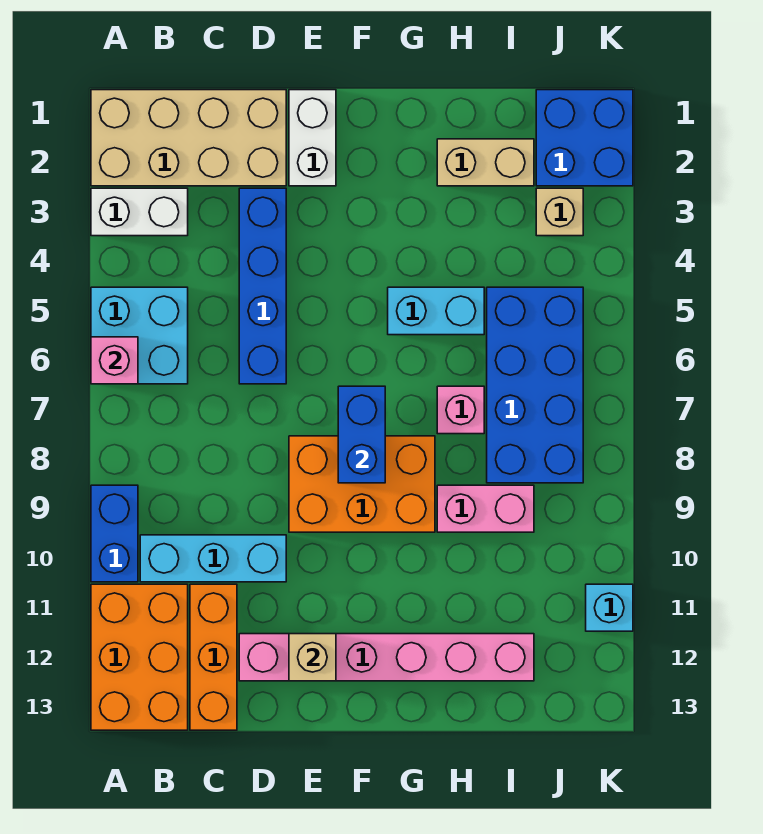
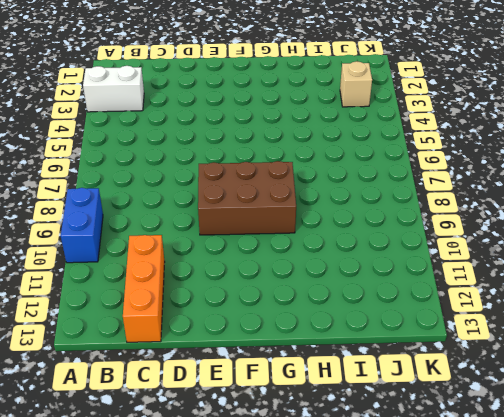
brown brick E8:G9 level 1 -> orange brick E8:G9 level 1
none -> tan brick A1:D2 level 1
none -> cyan brick A5:B6 level 1
none -> orange brick A11:B13 level 1

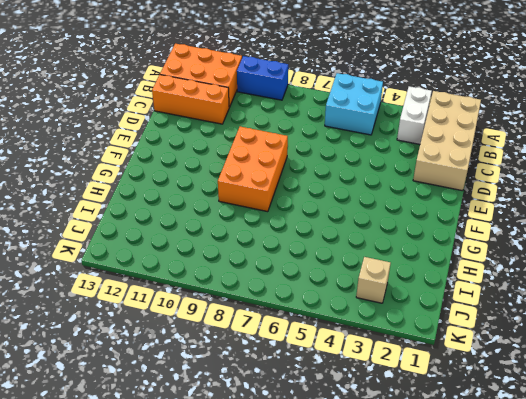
none -> cyan brick B10:D10 level 1
none -> blue brick D3:D6 level 1
none -> pink brick D12:I12 level 1

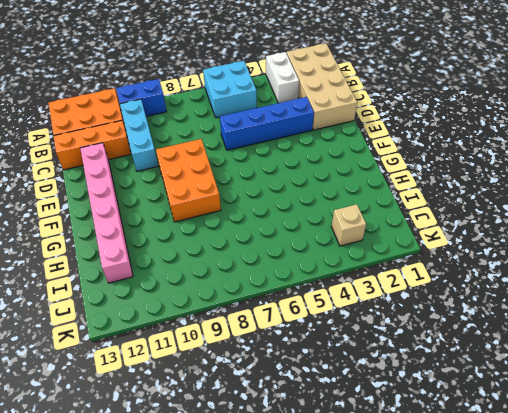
none -> white brick E1:E2 level 1
none -> cyan brick G5:H5 level 1
none -> tan brick H2:I2 level 1

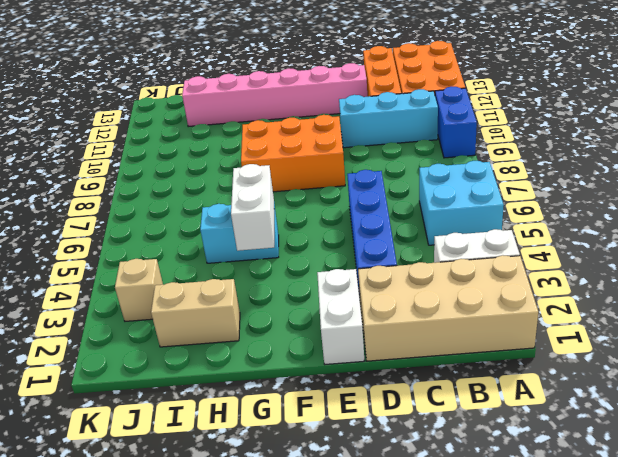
white brick G4:G5 level 2 -> none
none -> pink brick H7 level 1
none -> pink brick H9:I9 level 1
none -> blue brick I5:J8 level 1

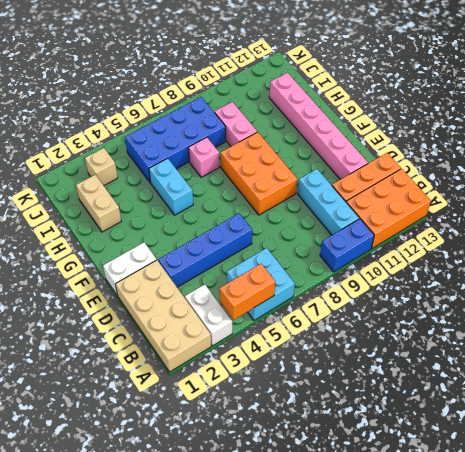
orange brick A4:A5 level 2 -> none
none -> blue brick J1:K2 level 1
none -> cyan brick K11 level 1
none -> pink brick A6 level 2

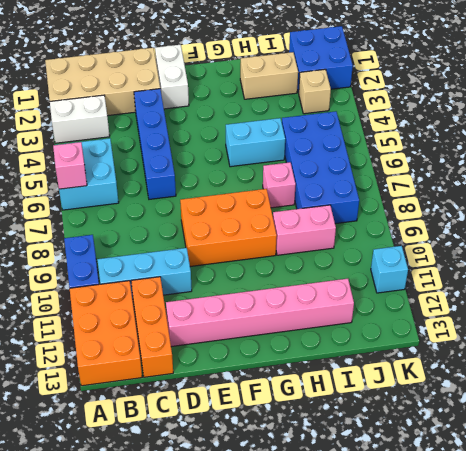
none -> tan brick E12 level 2
none -> blue brick F7:F8 level 2

